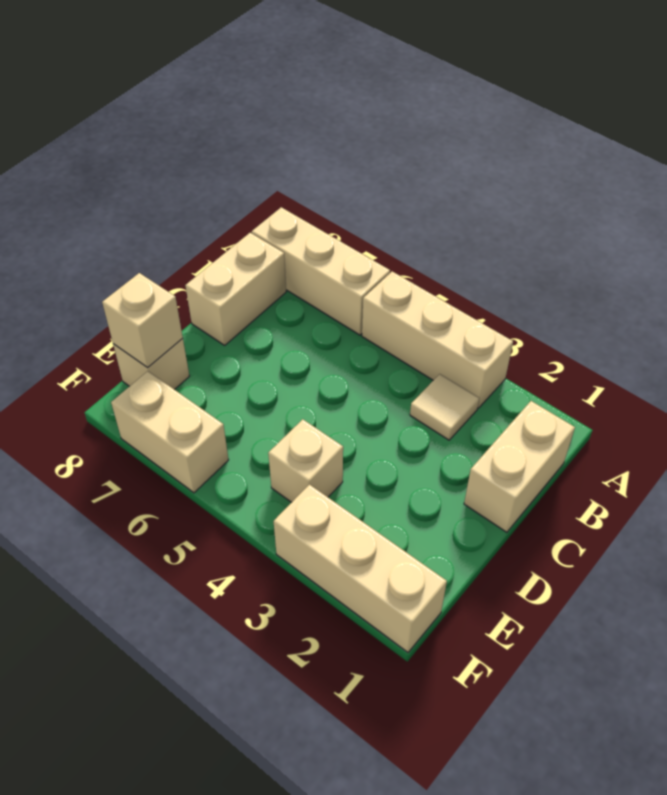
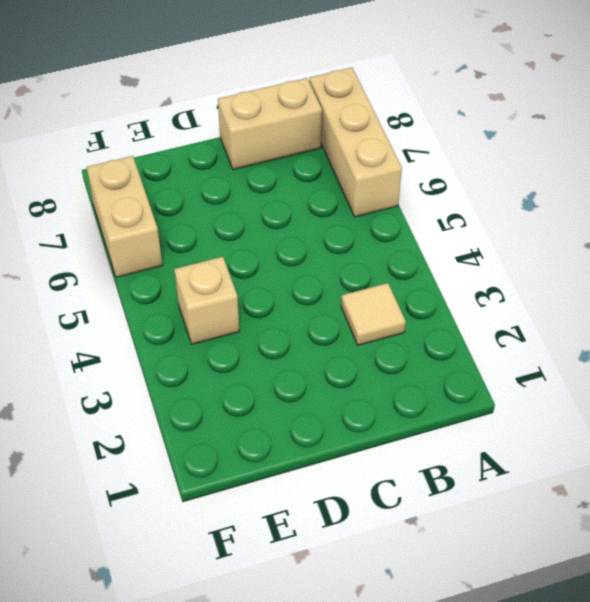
none -> tan brick A3:A5 level 1
none -> tan brick B1:C1 level 1

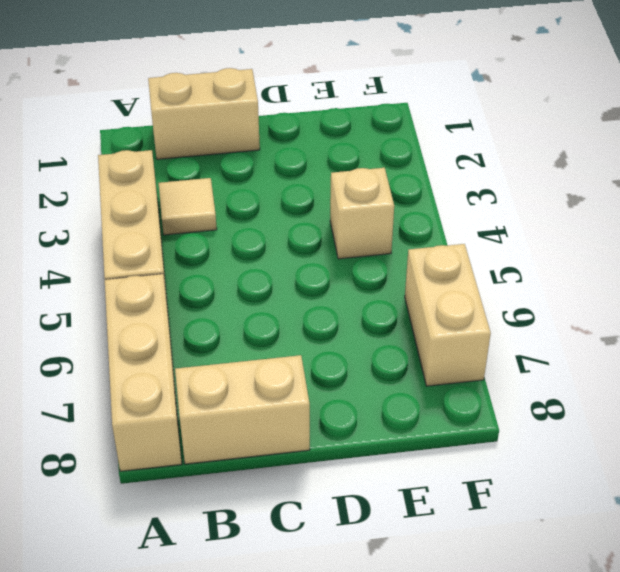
none -> tan brick E8 level 1
none -> tan brick F1:F3 level 1

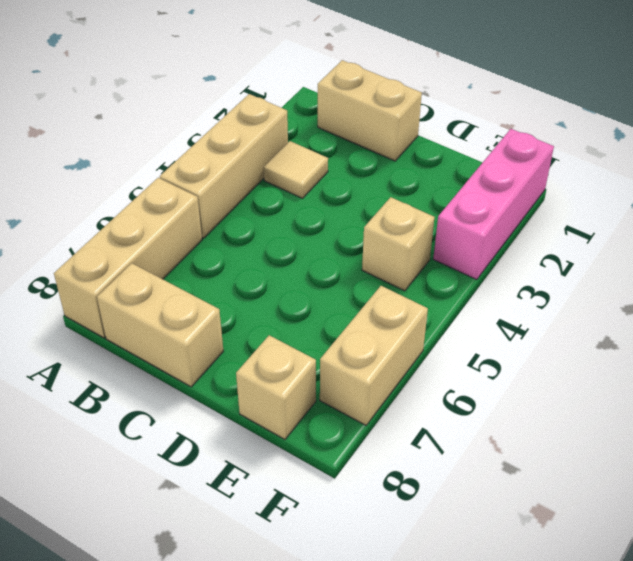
pink brick F1:F3 level 1 -> tan brick F1:F3 level 1
none -> tan brick E8 level 2

